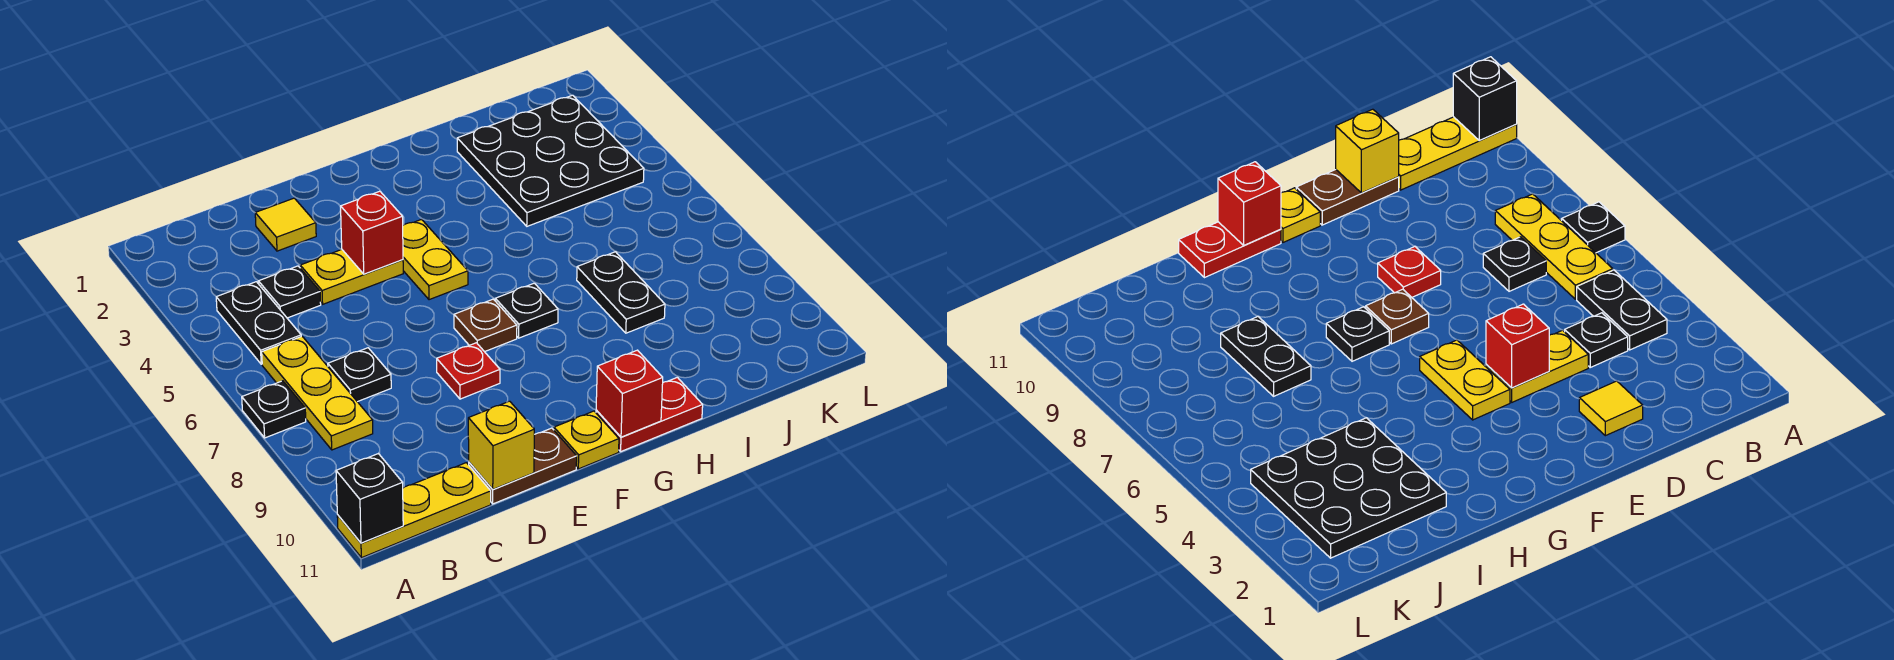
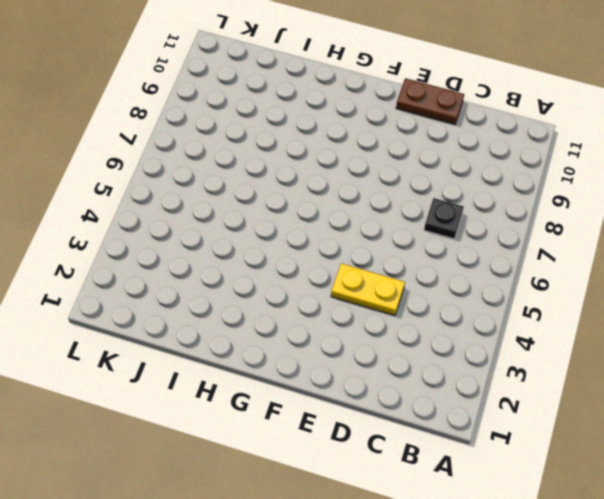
none -> black plate A7 level 1
none -> yellow plate A11:C11 level 1
none -> black plate B4:B5 level 1

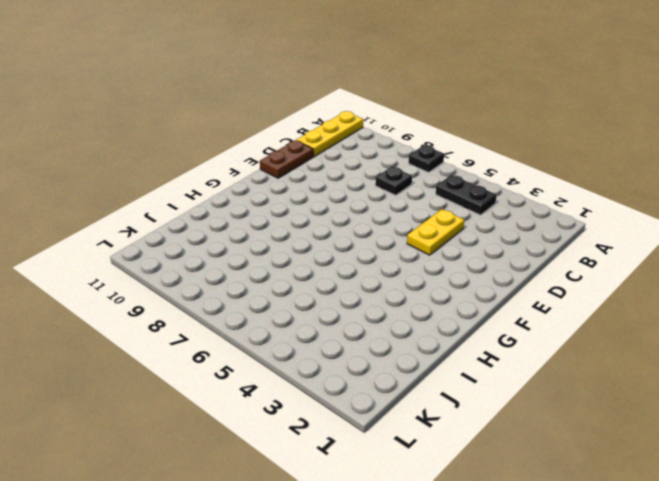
none -> yellow plate B6:B8 level 1
none -> black plate C4 level 1
none -> yellow tile D2 level 1

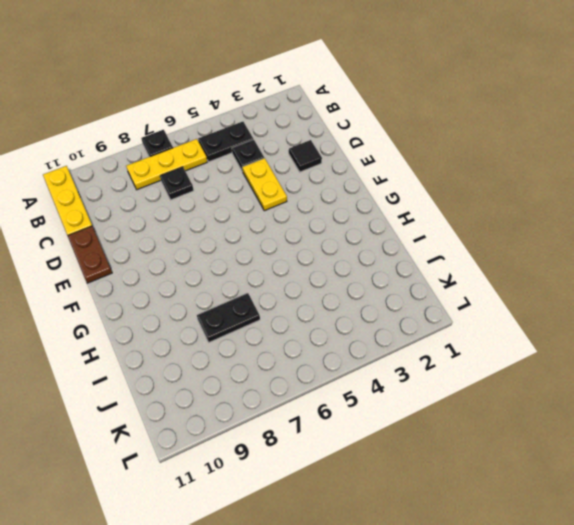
black tile D2 level 1 -> yellow tile D2 level 1
none -> red plate E8 level 1
none -> yellow plate F4:F5 level 1
none -> brown plate F7 level 1

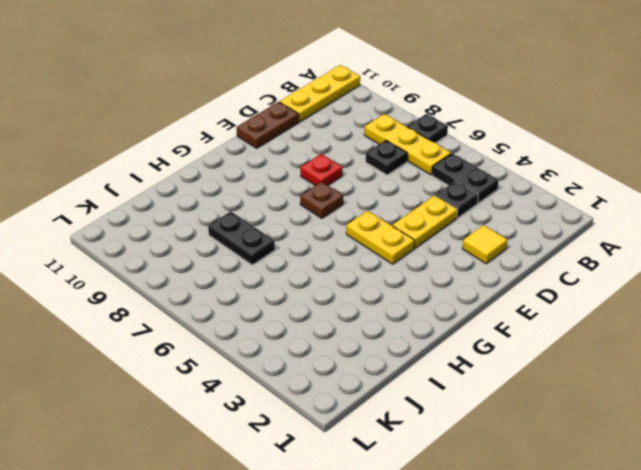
none -> yellow plate F11 level 1
none -> black plate G7 level 1
none -> red plate G11:H11 level 1

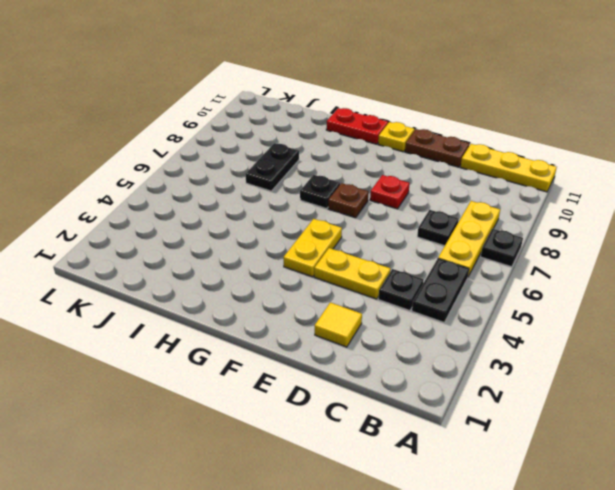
none -> black plate I2:K4 level 1
none -> black brick A11 level 2
none -> yellow brick D11 level 2

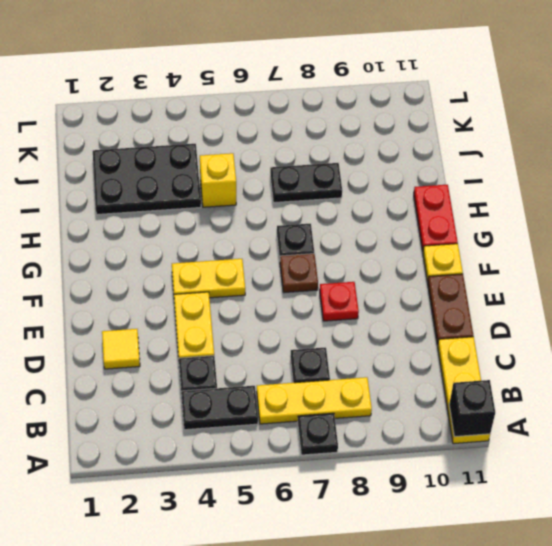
black plate I2:J4 level 1 -> black plate I2:K4 level 1
yellow brick I5 level 1 -> yellow brick D11 level 2
none -> red brick E4 level 2
none -> red brick G11 level 2

